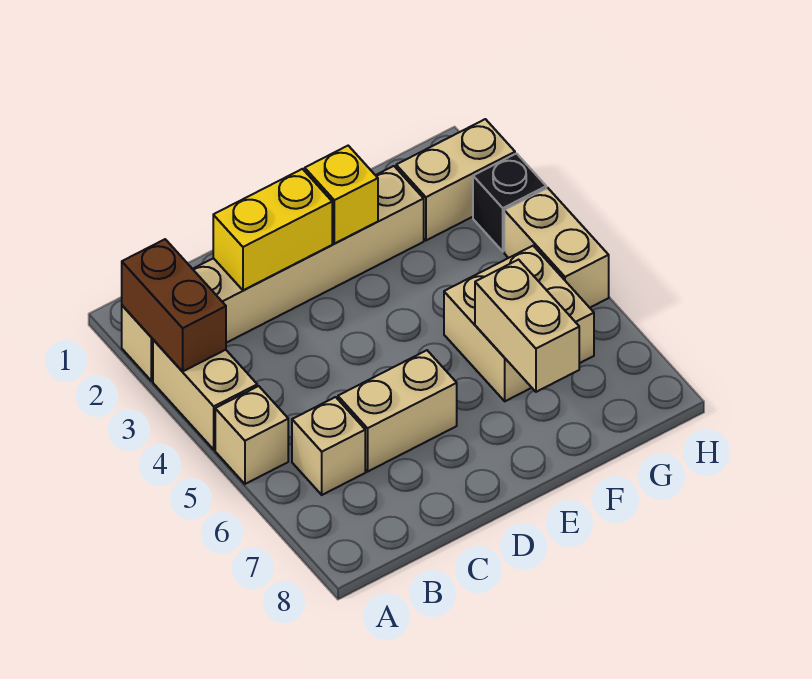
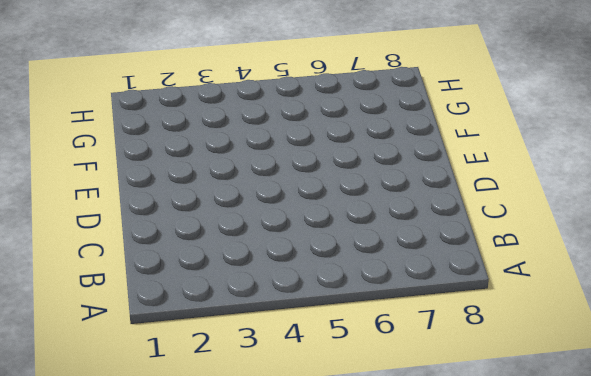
none -> tan brick A2:F2 level 1
none -> tan brick A3:A4 level 1
none -> tan brick A5 level 1

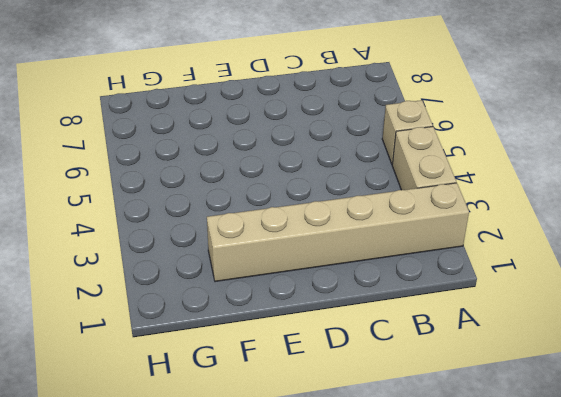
none -> tan brick B6 level 1
none -> tan brick C6:D6 level 1
none -> tan brick F5:G6 level 1

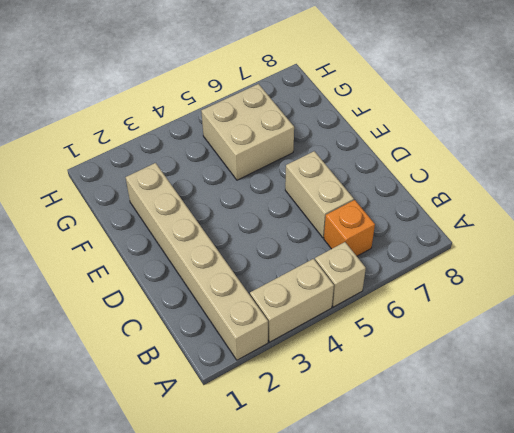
orange brick B6 level 1 -> tan brick B6 level 1
none -> tan brick G2:H2 level 1
none -> black brick H3 level 1
none -> tan brick H4:H5 level 1

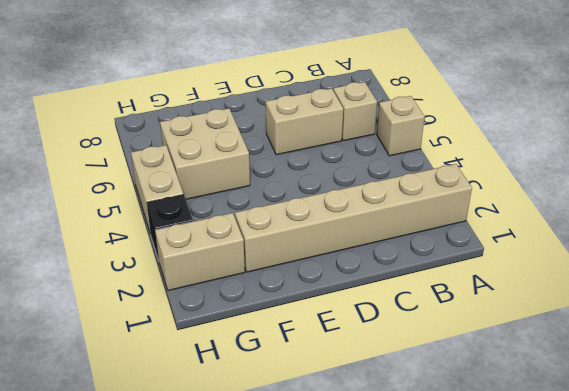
none -> tan brick A3:A4 level 1
none -> brown brick A2:A3 level 2
none -> yellow brick C2:D2 level 2

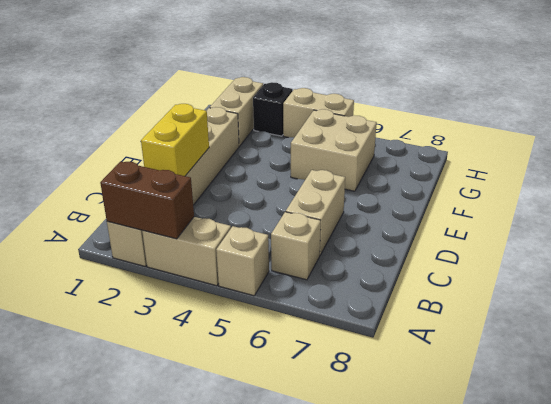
none -> yellow brick E2 level 2
none -> tan brick F6:F7 level 2

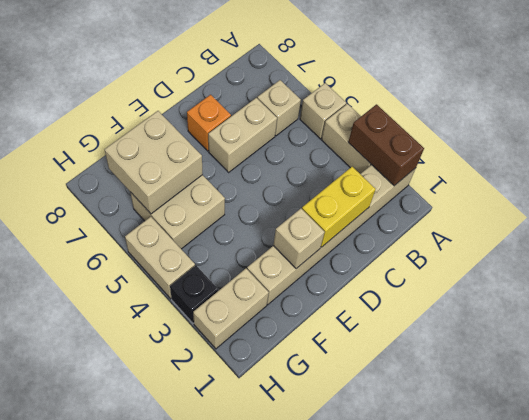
orange brick D7 level 1 -> none
tan brick E2 level 2 -> yellow brick E2 level 2
tan brick F6:G7 level 2 -> tan brick F6:F7 level 2

